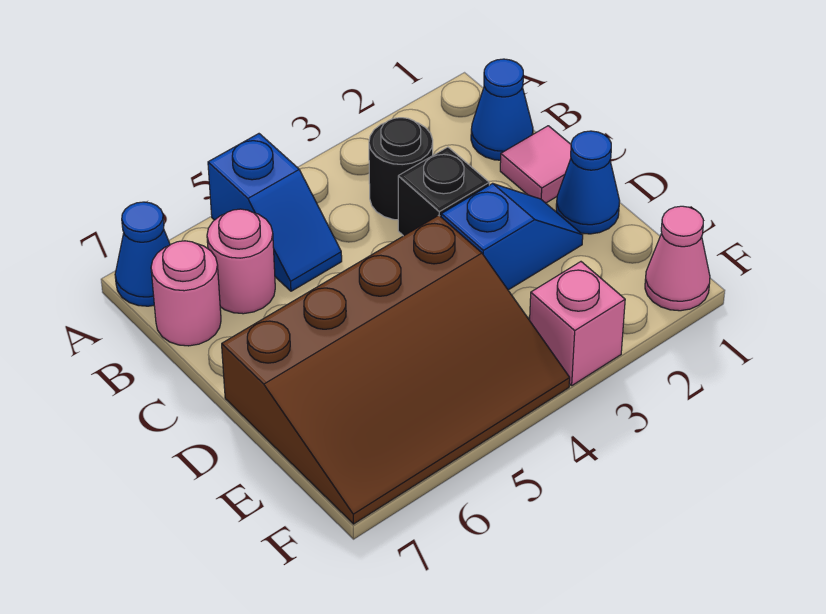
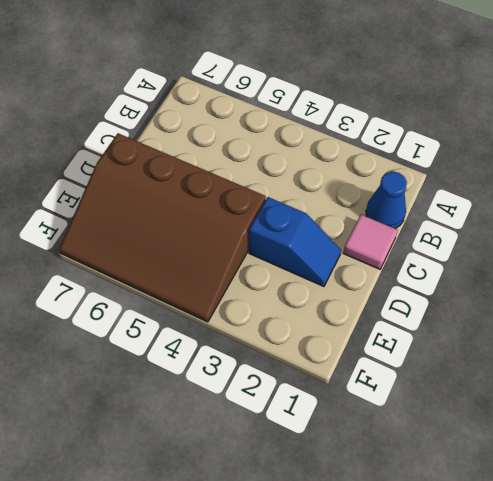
none -> blue slope A5:B5 level 1 top A
none -> blue cone A7 level 1
none -> black round brick B3 level 1

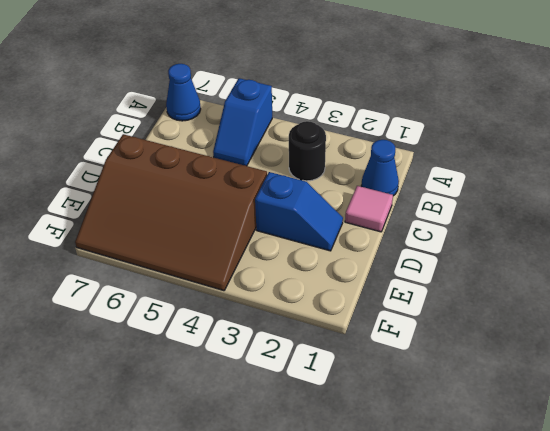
none -> pink round brick B6 level 1
none -> pink round brick B7 level 1
none -> black brick C3 level 1

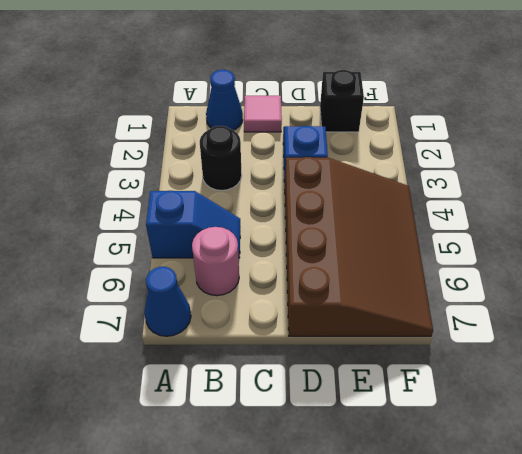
black brick E1 level 1 -> black brick C3 level 1
none -> pink round brick B7 level 1
none -> blue cone D1 level 1
none -> pink cone F1 level 1

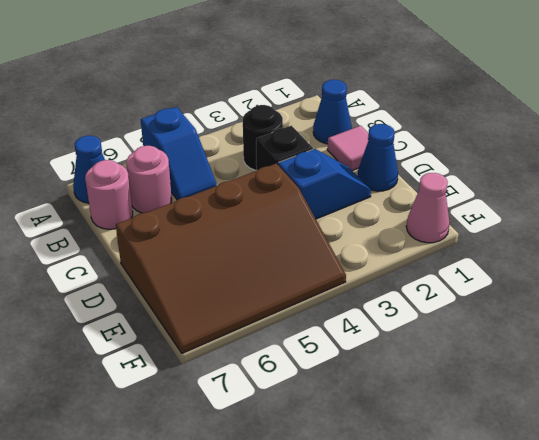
none -> pink brick F3 level 1

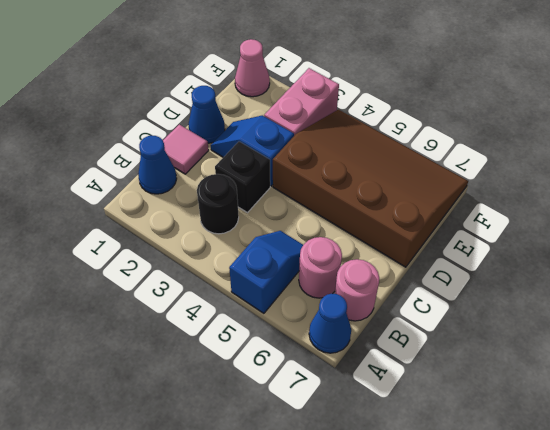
pink brick E3:F3 level 1 -> pink brick F3 level 1

